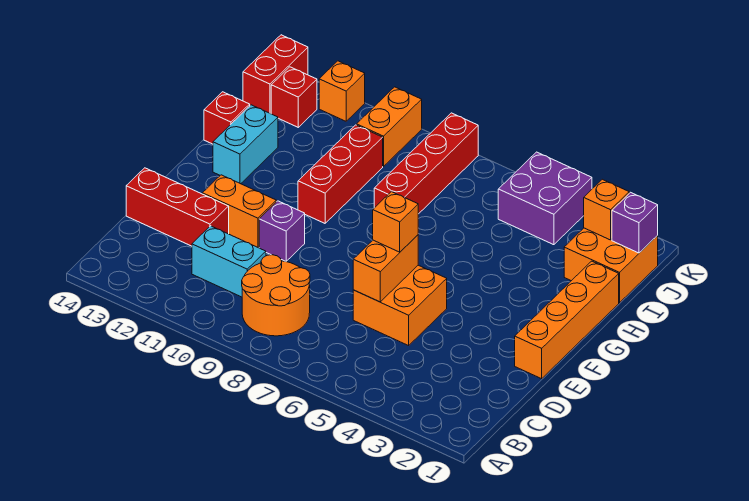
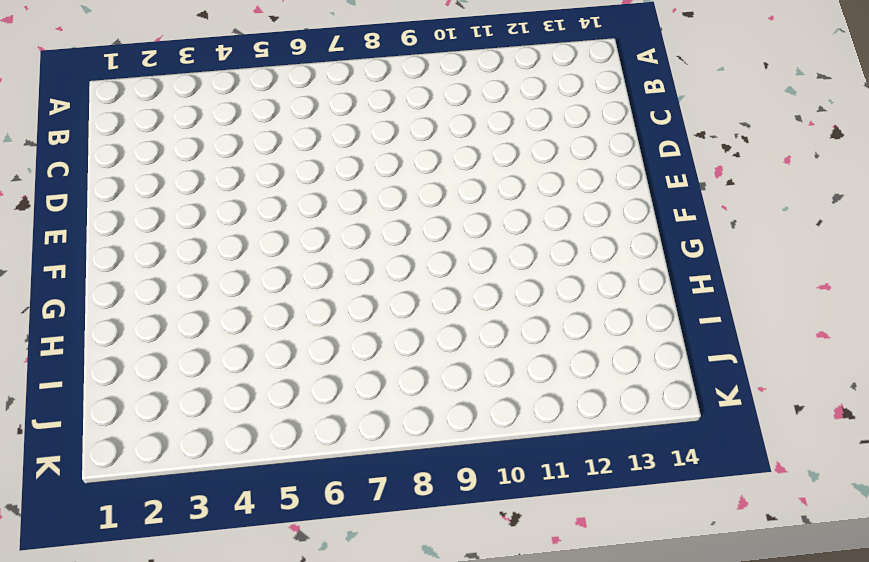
none -> orange round brick B8:C9 level 1
none -> cyan brick C10:C11 level 1
none -> orange brick D5:E6 level 1

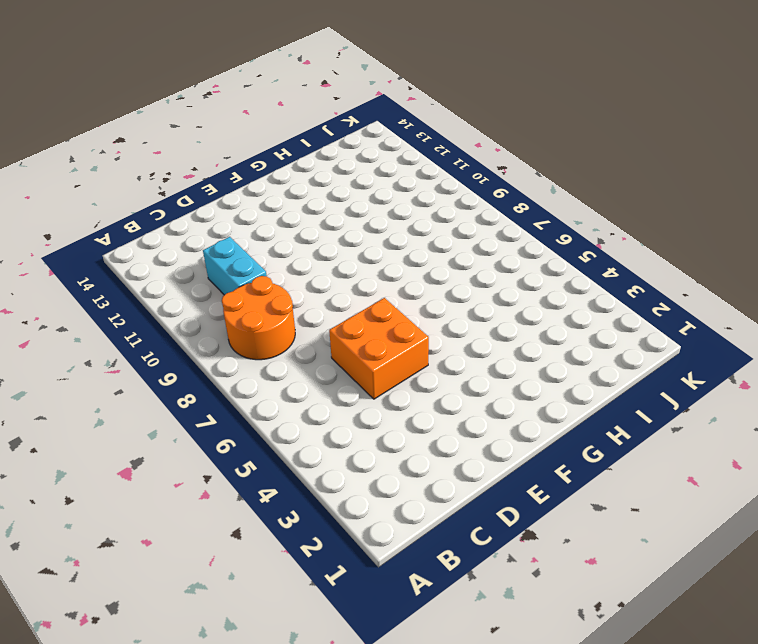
none -> red brick D12:D14 level 1
none -> orange brick E1:H1 level 1
none -> purple brick E10 level 1

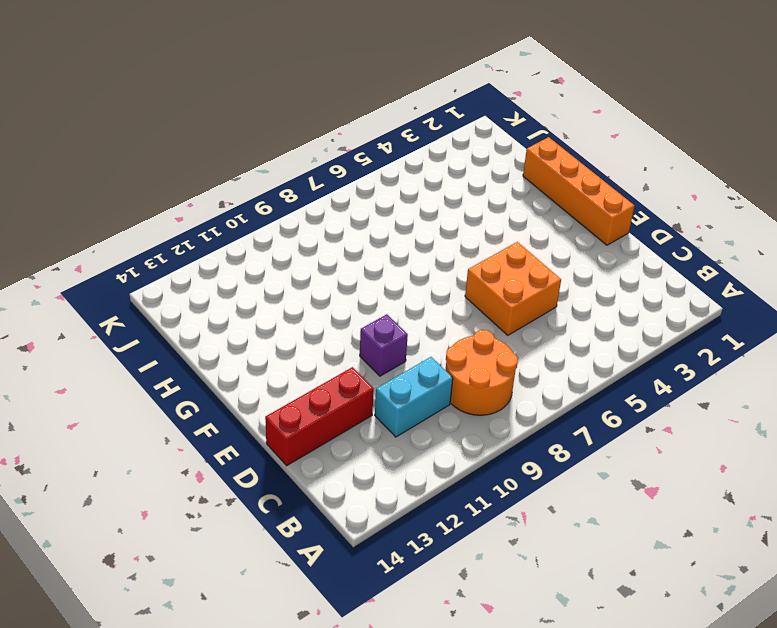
none -> orange brick E11:E12 level 1
none -> red brick G10:I10 level 1
none -> cyan brick G13:H13 level 1

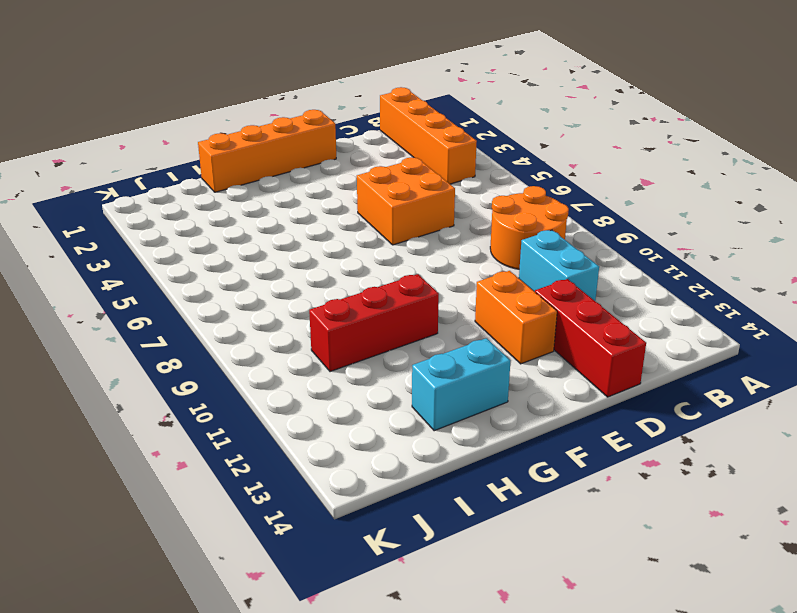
orange brick B1:B4 level 1 -> none
none -> purple brick E10 level 1
none -> red brick H8:K8 level 1
none -> red brick H14 level 1

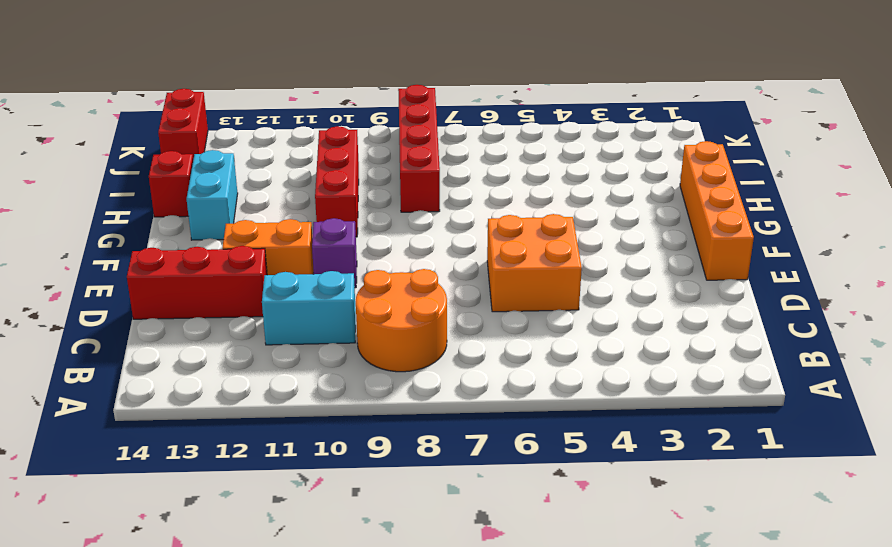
none -> orange brick I1:J2 level 1
none -> purple brick J4:K5 level 1
none -> orange brick J10:K10 level 1

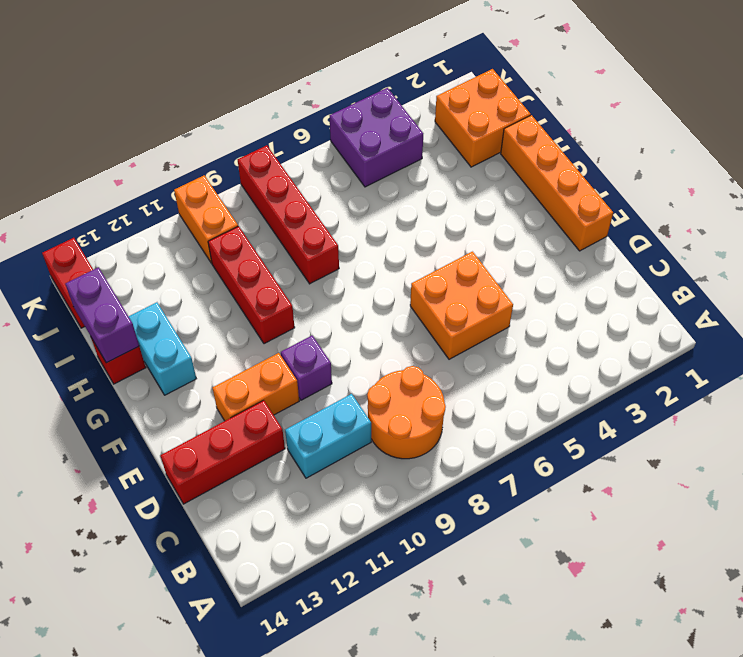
purple brick H14:I14 level 2 -> none
none -> red brick J13 level 1
none -> orange brick K12 level 1
none -> orange brick D6:E6 level 2

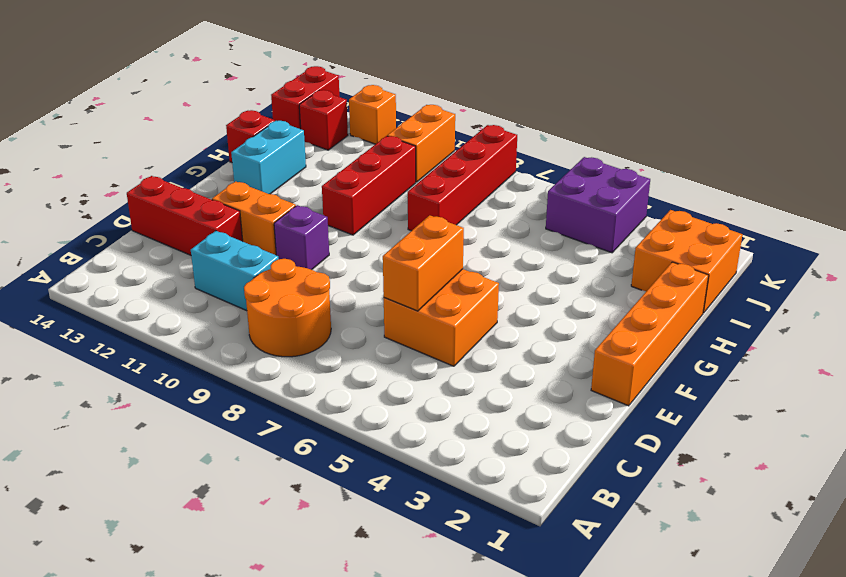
none -> purple brick J1 level 2
none -> orange brick J2 level 2
none -> orange brick E6 level 3

